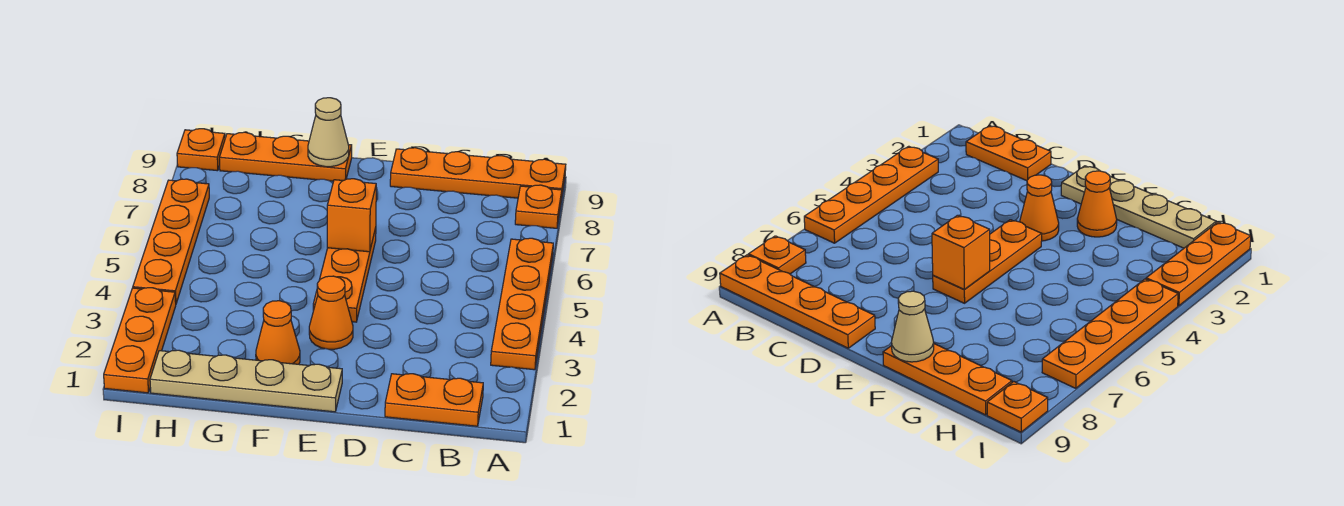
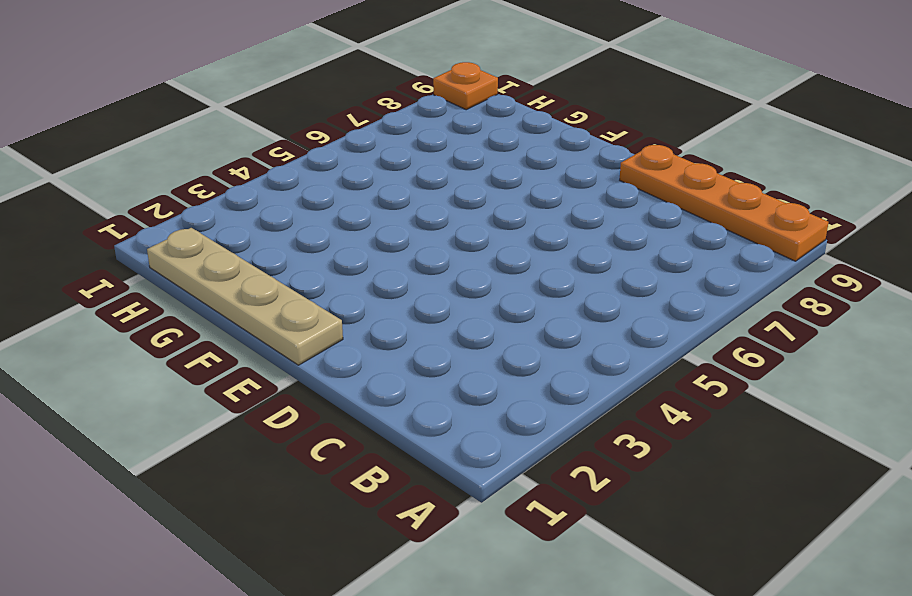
none -> orange plate A3:A6 level 1
none -> orange plate A8 level 1
none -> orange plate B1:C1 level 1

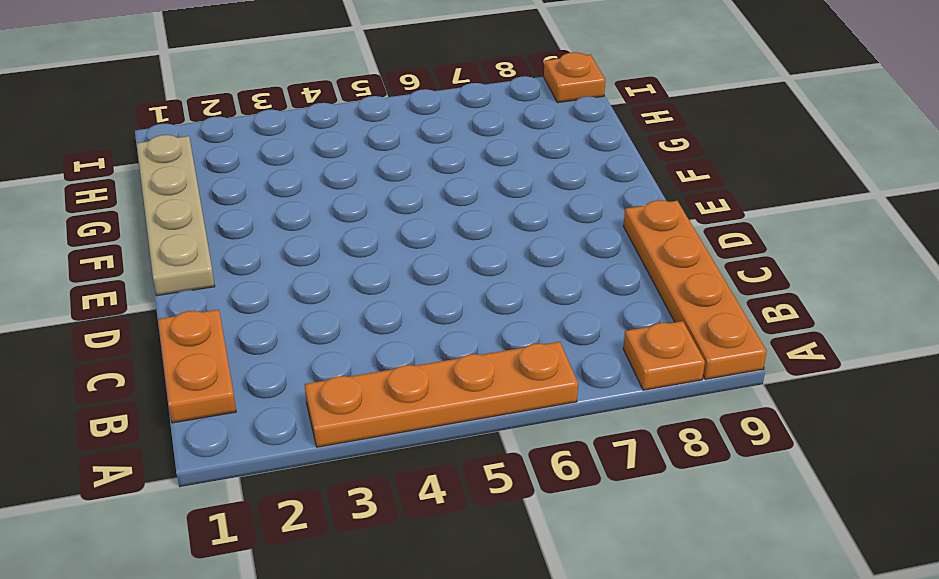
none -> orange cone E3 level 1
none -> orange plate E4:E6 level 1
none -> orange cone F2 level 1

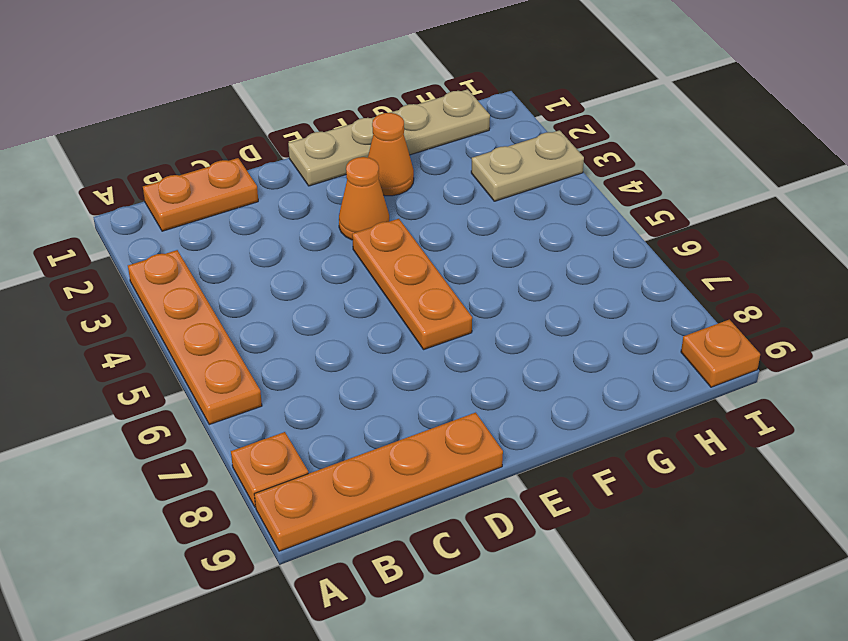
tan plate H3:I3 level 1 -> orange plate I1:I3 level 1
none -> orange plate F9:H9 level 1
none -> orange plate I4:I7 level 1
none -> orange brick E6 level 2

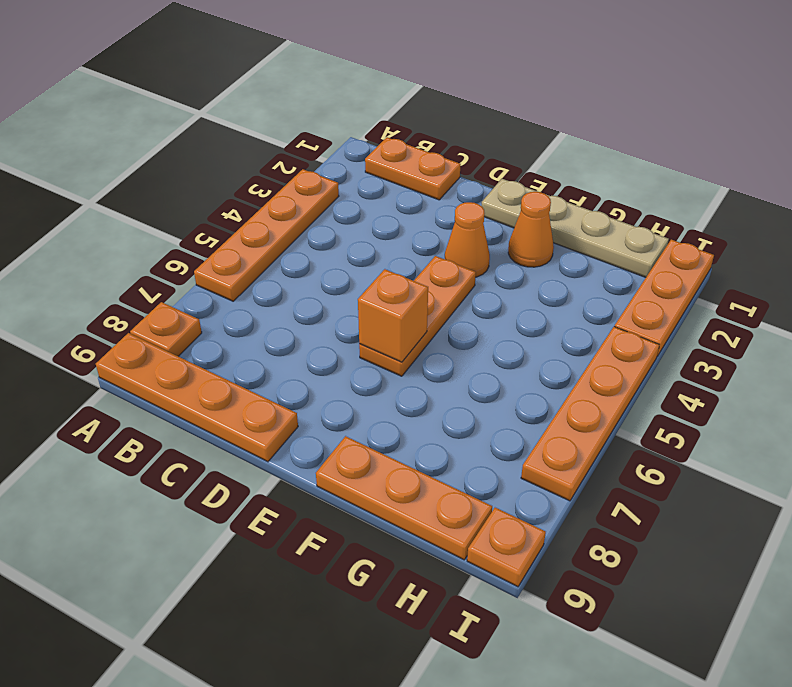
none -> tan cone F9 level 2

